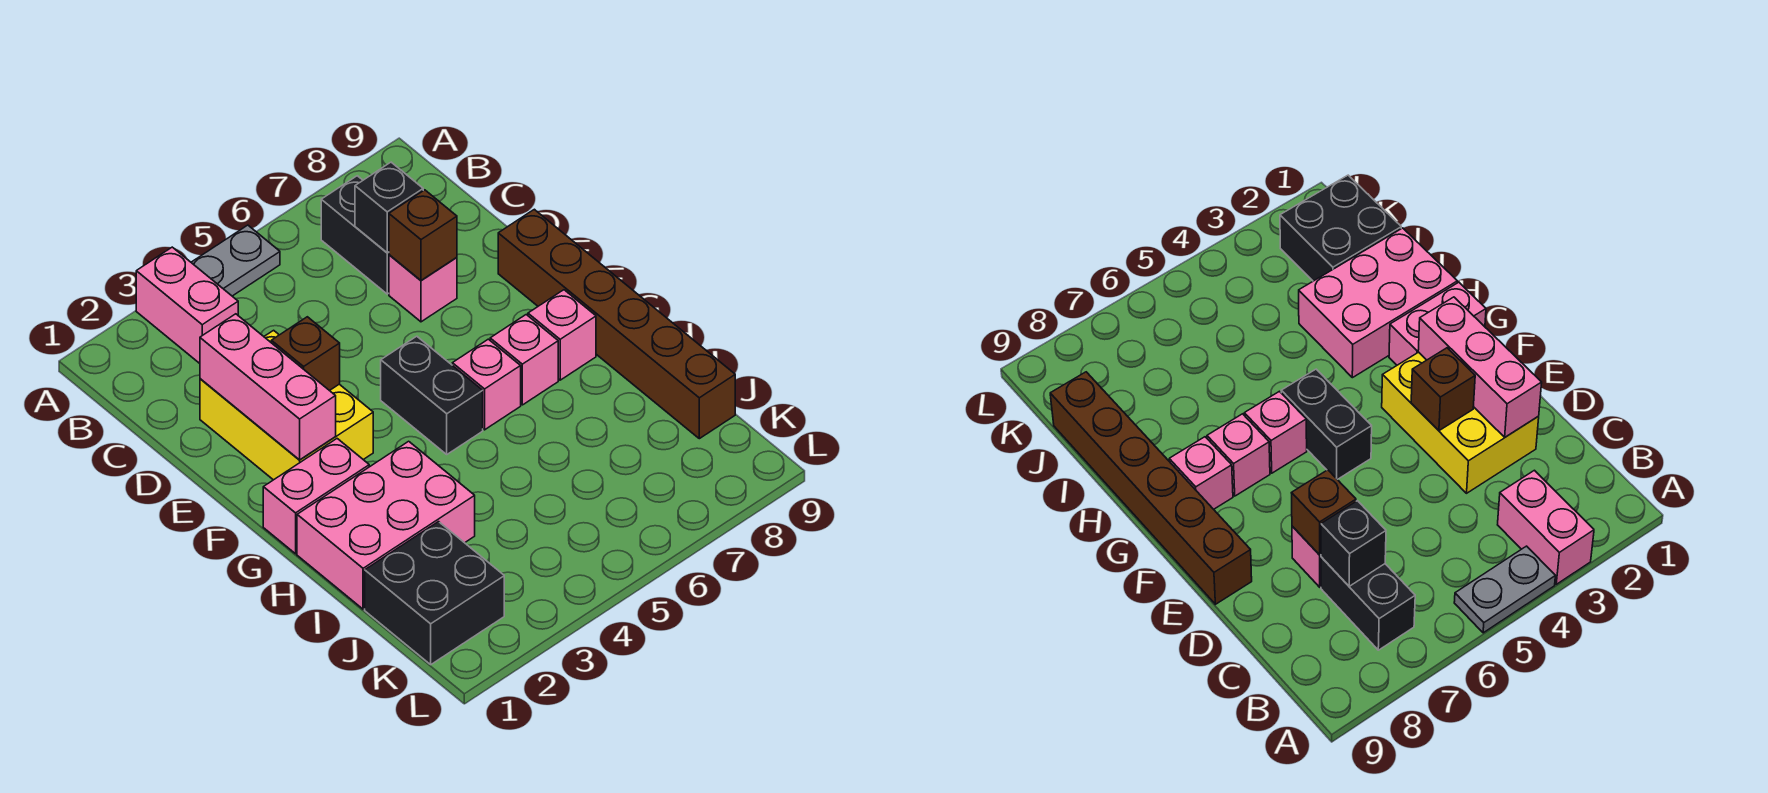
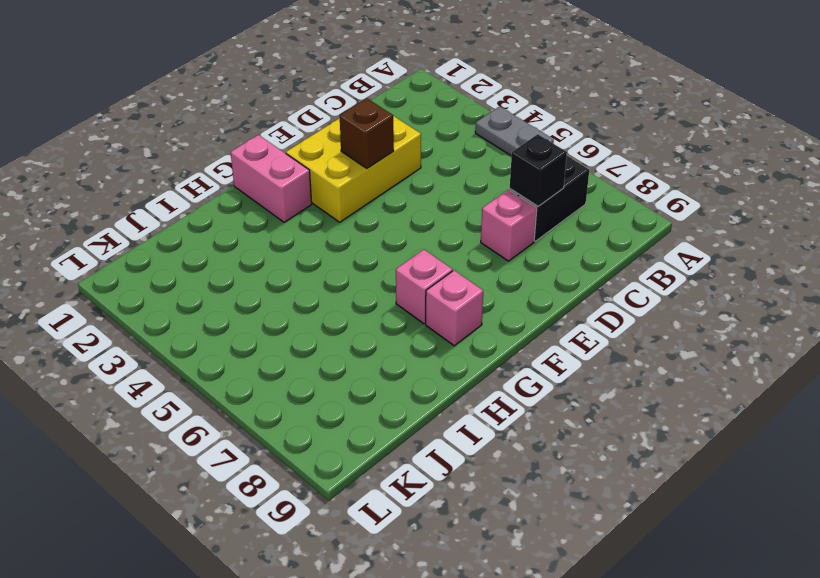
none -> pink brick A3:B3 level 1
none -> brown brick E9:J9 level 1
none -> black brick F5:G5 level 1

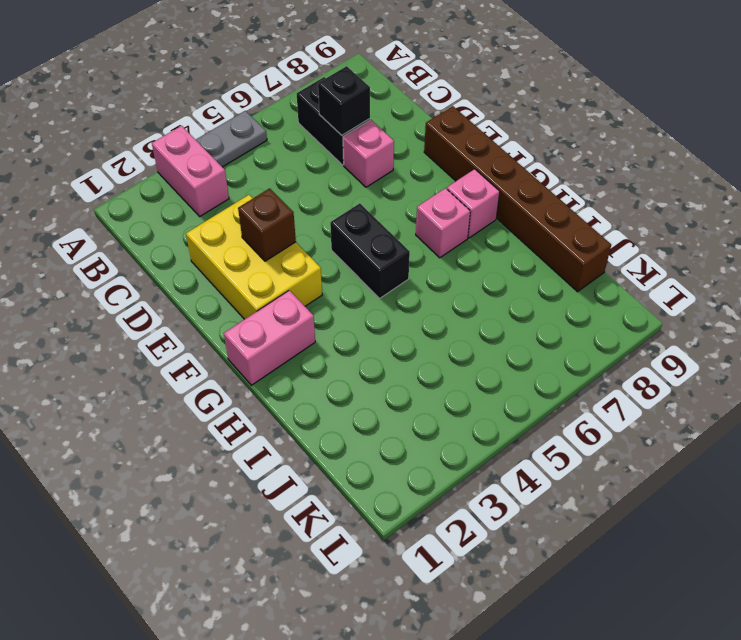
none -> pink brick G6 level 1
none -> pink brick H1:I3 level 1
none -> black brick J1:K2 level 1

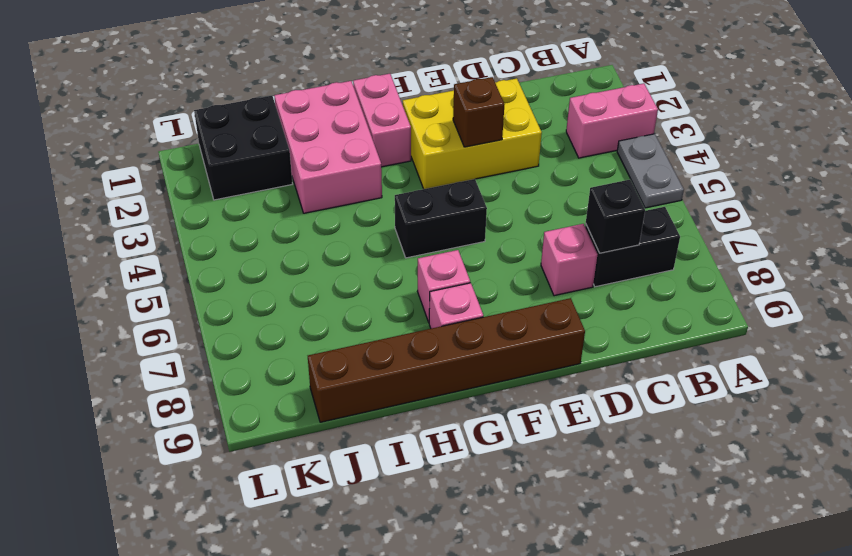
none -> pink brick G6 level 1
none -> pink brick D2:F2 level 2
none -> brown brick D7 level 2

